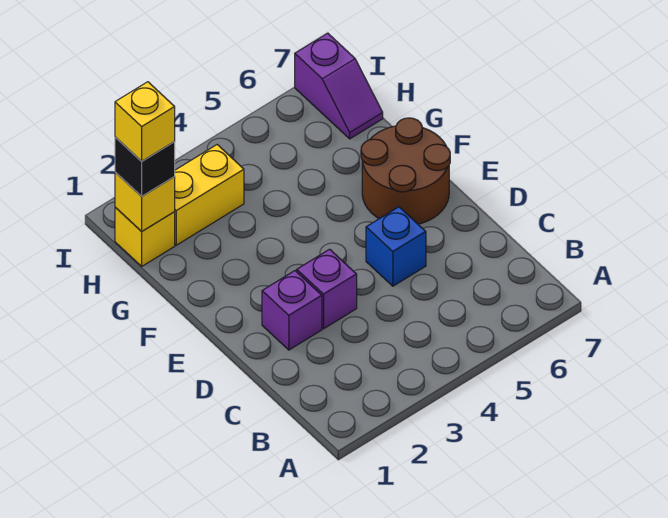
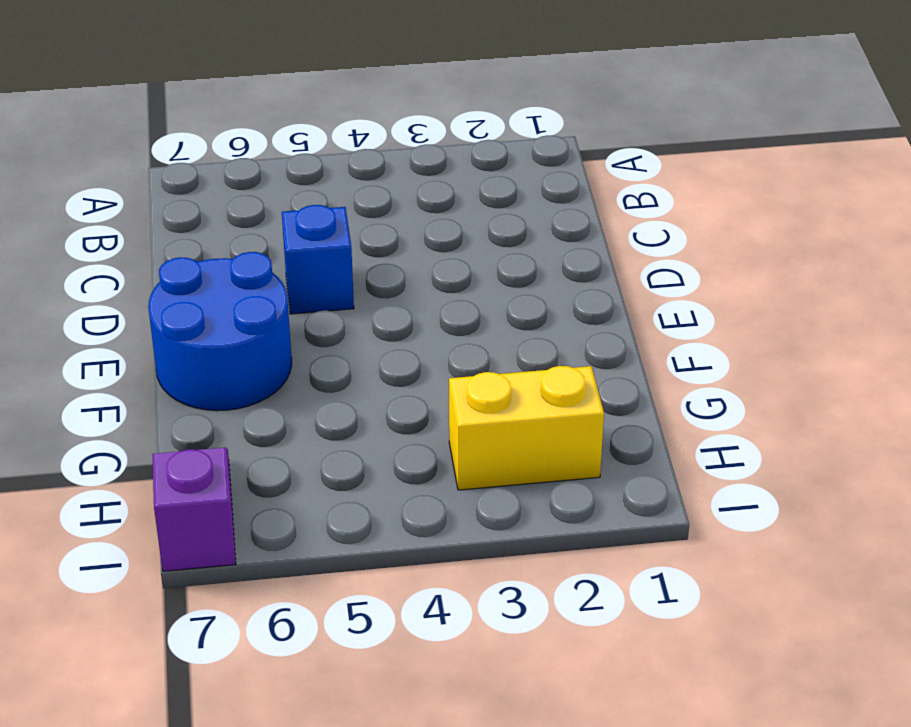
blue round brick E6:F7 level 1 -> brown round brick E6:F7 level 1
none -> purple brick D2 level 1
none -> purple brick D3 level 1

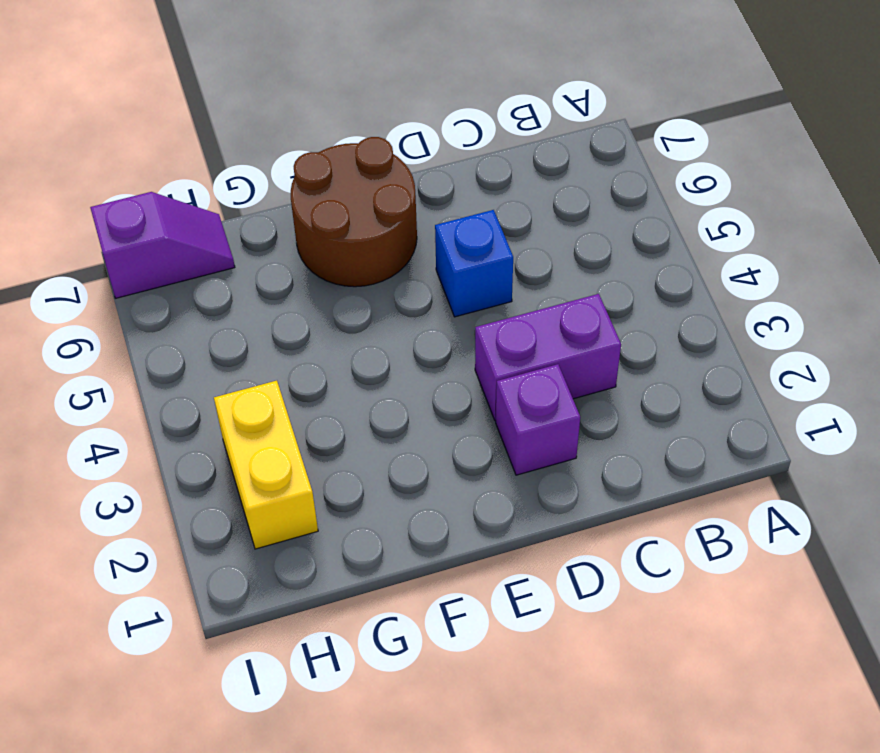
purple brick C3:D3 level 1 -> purple brick D3 level 1
none -> yellow brick H1 level 1
none -> yellow brick H1 level 2

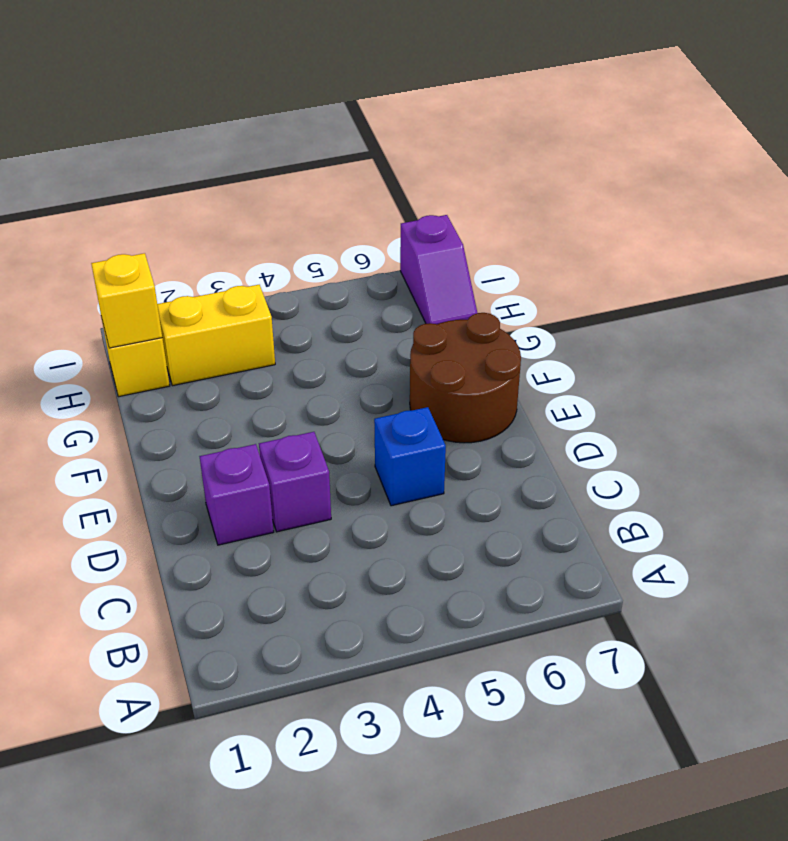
none -> black brick H1 level 3
none -> yellow brick H1 level 4

